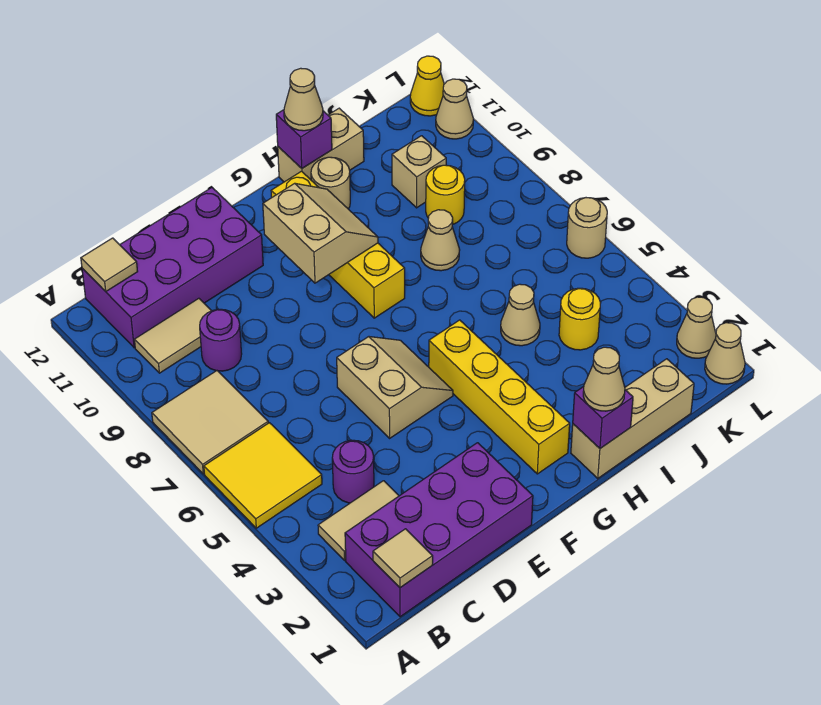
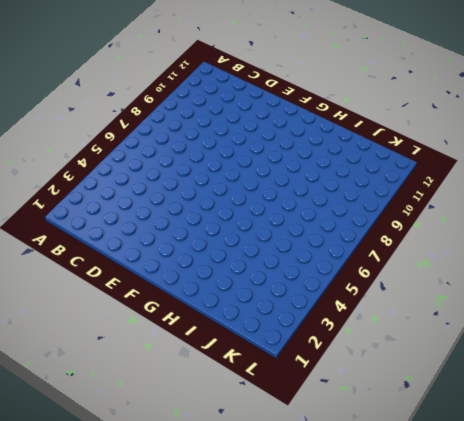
none -> yellow tile A5:B6 level 1
none -> tan tile A7:B8 level 1
none -> purple brick B1:E2 level 1
none -> tan tile B3:C3 level 1

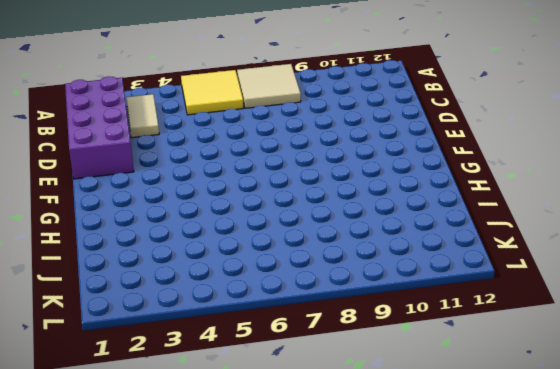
none -> tan tile B10:C10 level 1
none -> purple brick B11:E12 level 1
none -> purple round brick C4 level 1
none -> purple round brick C9 level 1

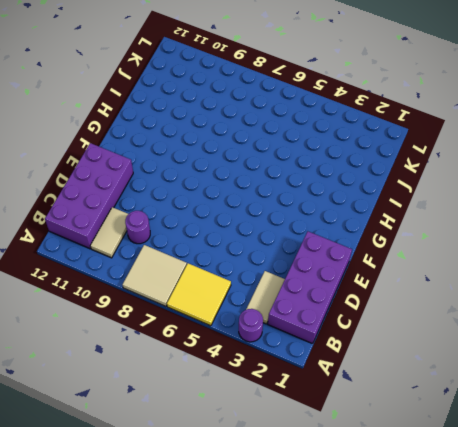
purple round brick A3 level 1 -> purple round brick C4 level 1
none -> tan slope E5:F6 level 1 top E
none -> yellow brick G2:G5 level 1
none -> yellow brick G8:G11 level 1
none -> tan brick H1:J1 level 1

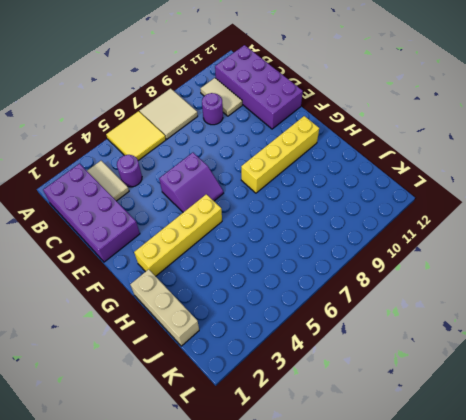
purple slope E5:F6 level 1 top E -> tan slope E5:F6 level 1 top E
none -> tan round brick H11 level 1
none -> tan brick H12:I12 level 1
none -> tan cone I5 level 1
none -> tan cone I8 level 1

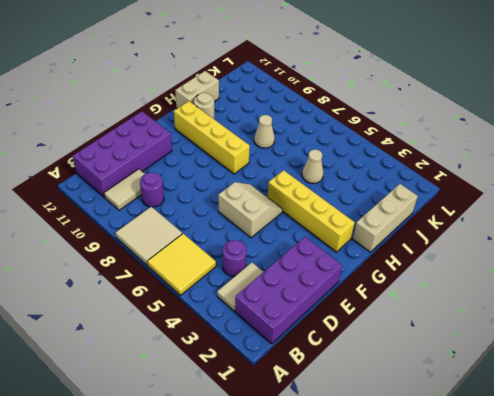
none -> yellow round brick J4 level 1
none -> yellow round brick J9 level 1
none -> tan brick J10 level 1
none -> tan cone L1 level 1

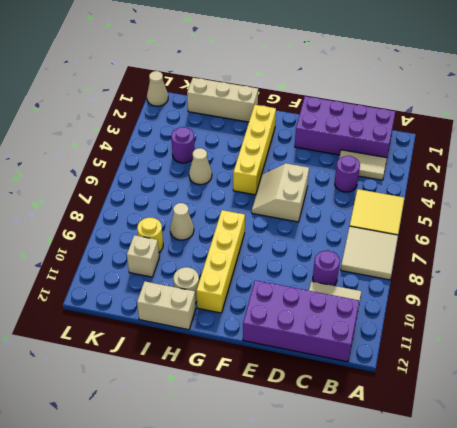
purple round brick J4 level 1 -> yellow round brick J4 level 1
none -> tan cone L2 level 1
none -> tan round brick L6 level 1
none -> tan cone L11 level 1
none -> yellow cone L12 level 1

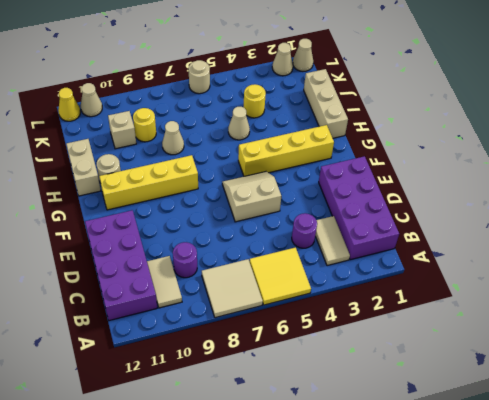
none -> tan tile B1 level 2
none -> tan tile B12 level 2
none -> tan slope F9:G10 level 2 top F
none -> purple brick H1 level 2

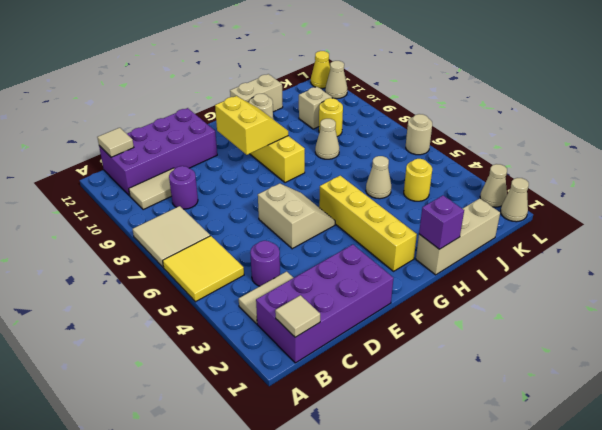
yellow slope F9:G10 level 2 top F -> tan slope F9:G10 level 2 top F
none -> purple brick H12 level 2
none -> tan cone H1 level 3
none -> tan cone H12 level 3

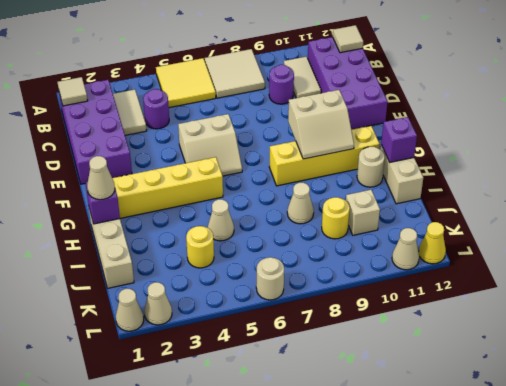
none -> tan cone H12 level 3

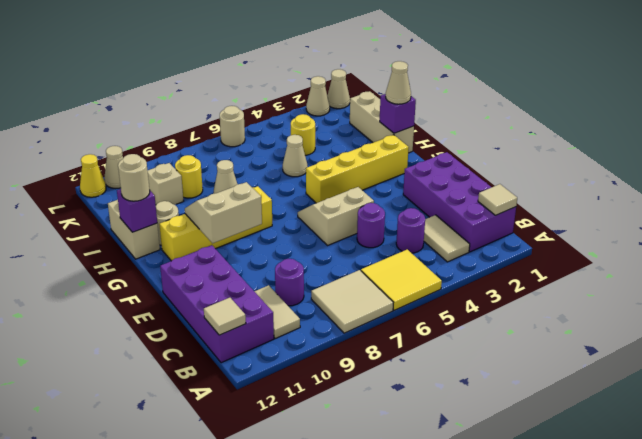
purple round brick D5 level 1 -> none
tan round brick H12 level 3 -> tan cone H12 level 3

